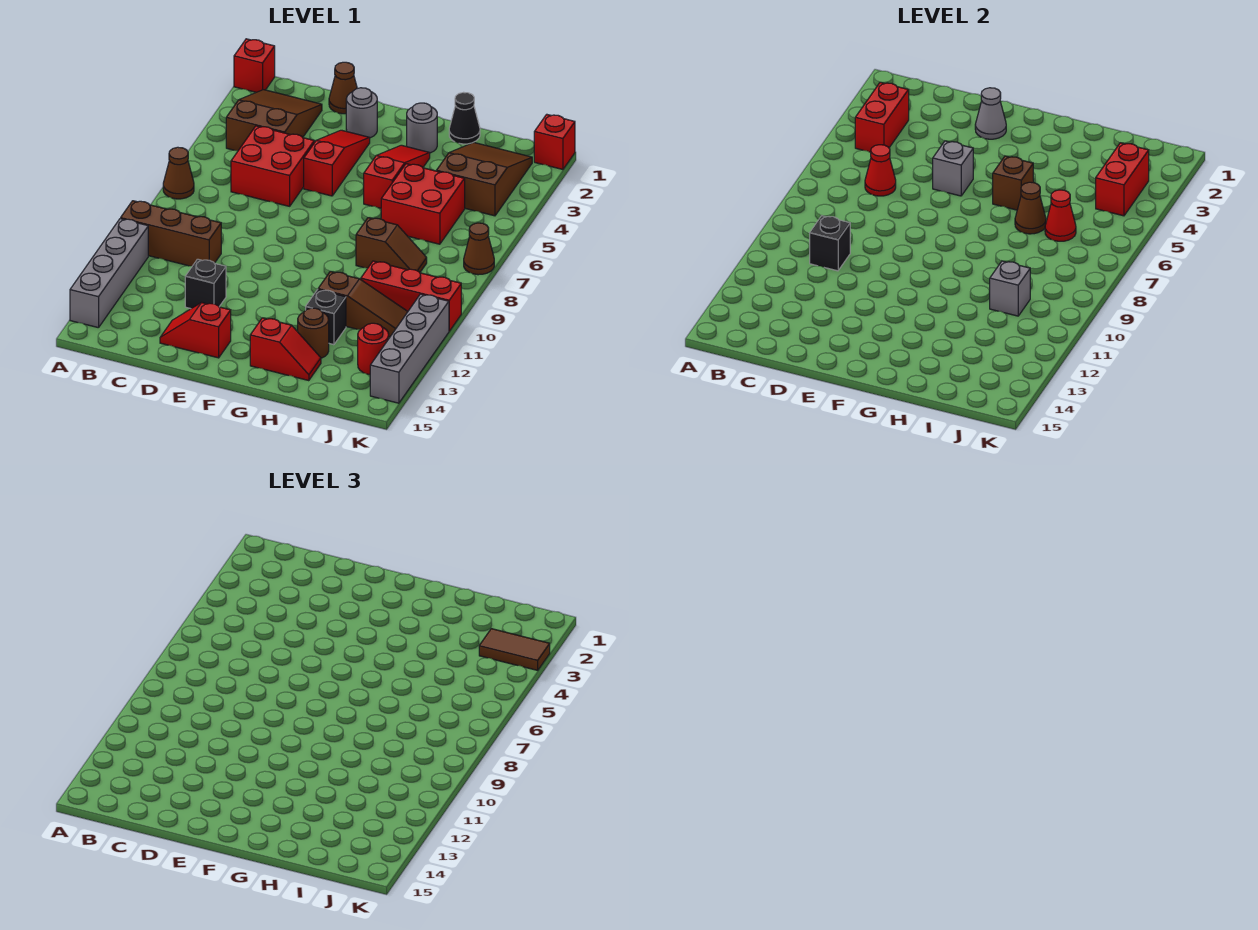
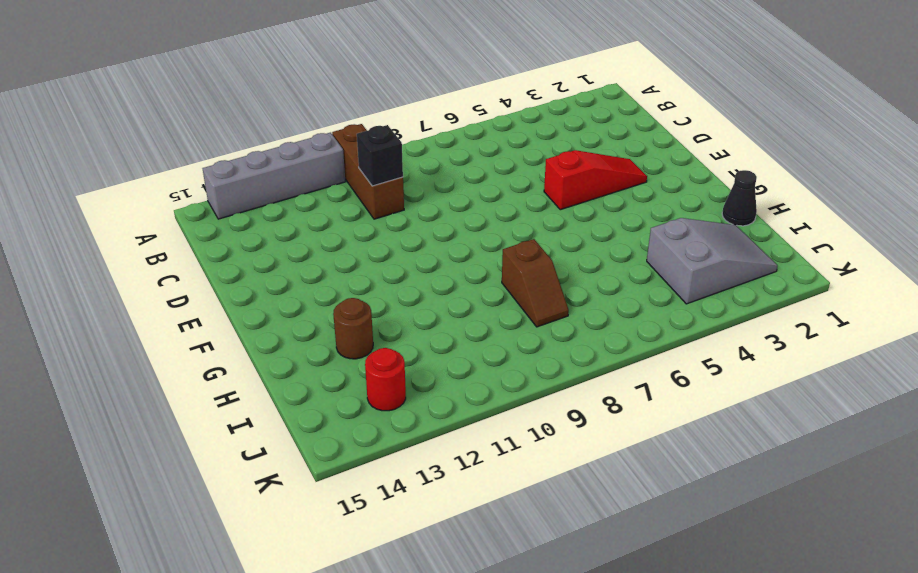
grey slope I2:J4 level 1 top 4 -> brown slope I2:J4 level 1 top 4
none -> red brick A1 level 1
none -> brown cone A7 level 1
none -> brown slope B2:C4 level 1 top 4
none -> red brick C5:D6 level 1

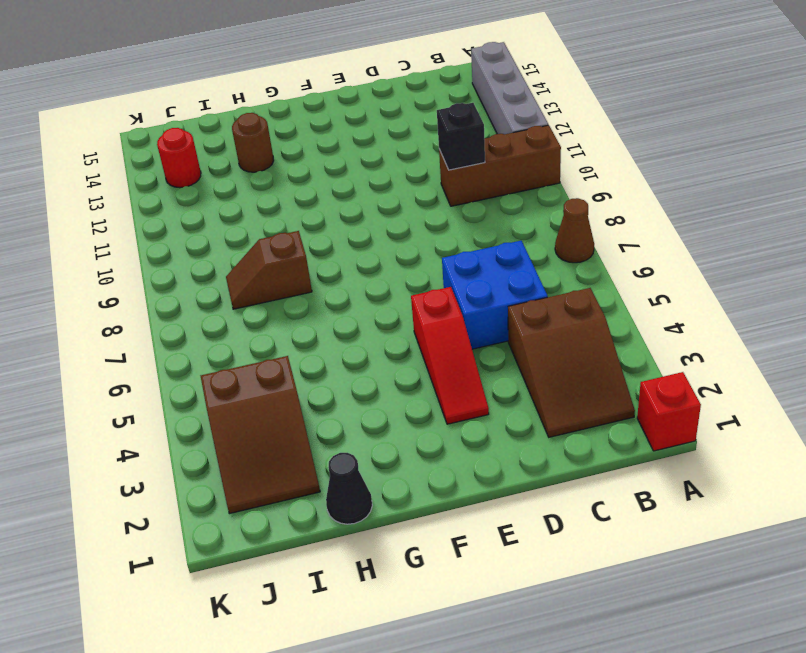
blue brick C5:D6 level 1 -> red brick C5:D6 level 1
none -> brown cone D1 level 1
none -> black brick D12 level 1
none -> red slope D14:E14 level 1 top E
none -> grey round brick E2 level 1

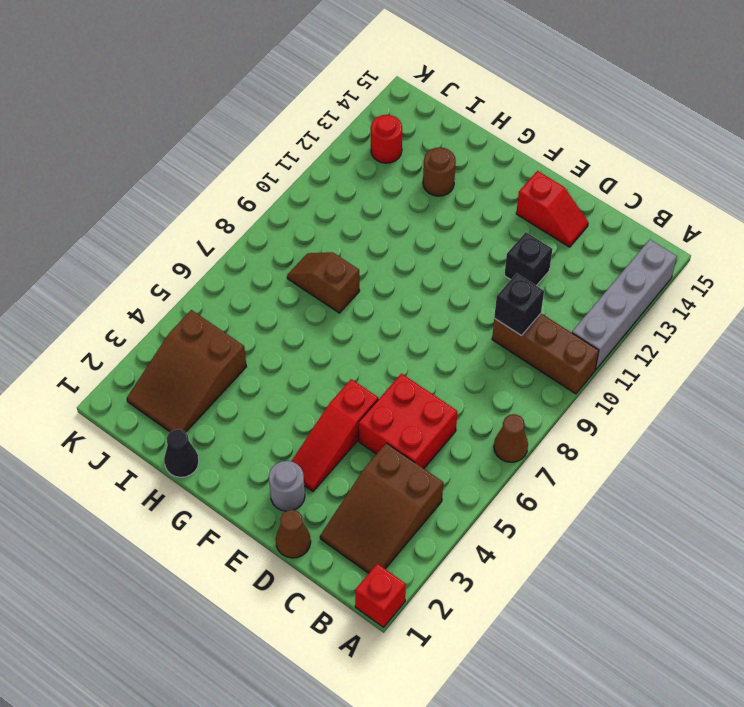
none -> grey round brick G2 level 1
none -> red slope G3:G5 level 1 top 5
none -> red slope G14:H14 level 1 top G
none -> red brick H5:I6 level 1

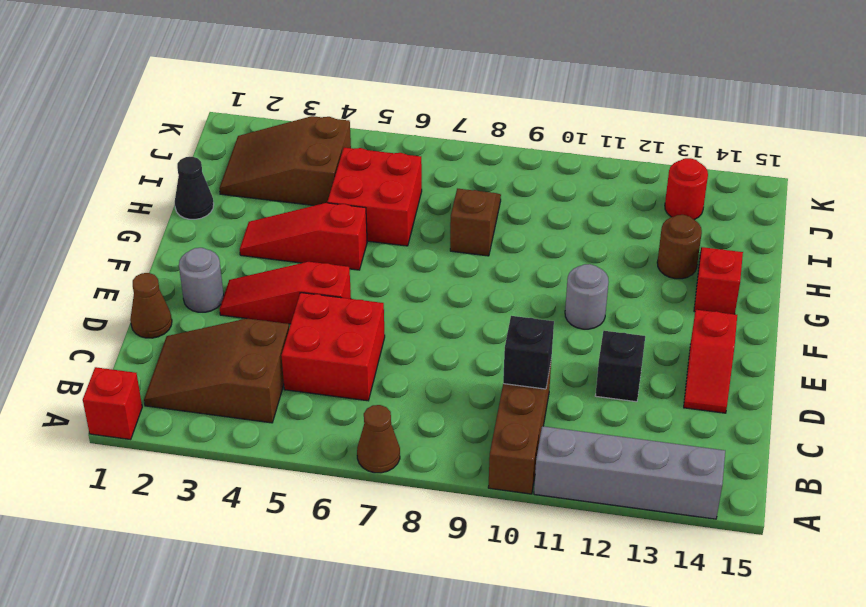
grey round brick F11 level 1 -> grey round brick G2 level 1
none -> brown slope H11:J11 level 1 top H
none -> black brick H12 level 1
none -> red brick I10:K10 level 1
none -> red brick K1 level 1

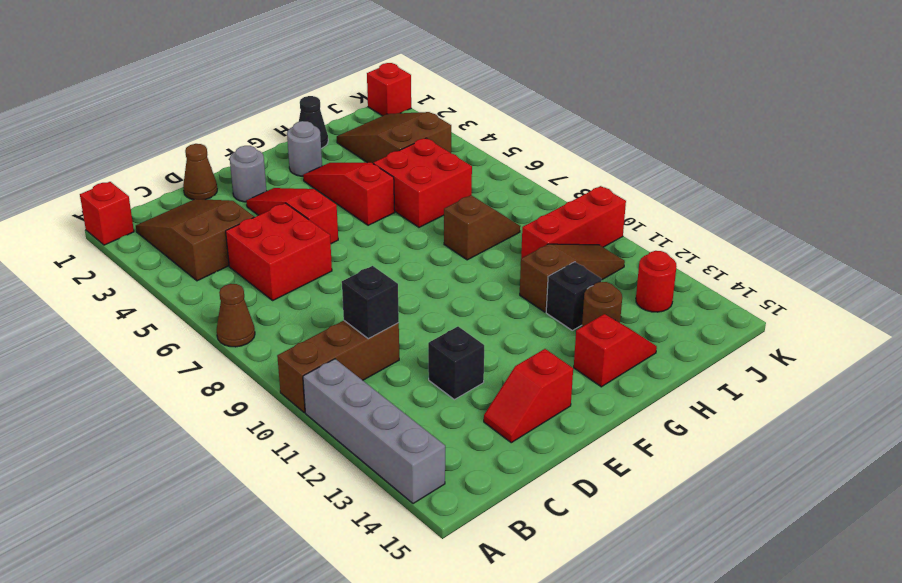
none -> brown cone K7 level 1
none -> grey brick K11:K14 level 1
none -> red brick B3:B4 level 2
none -> red cone C6 level 2

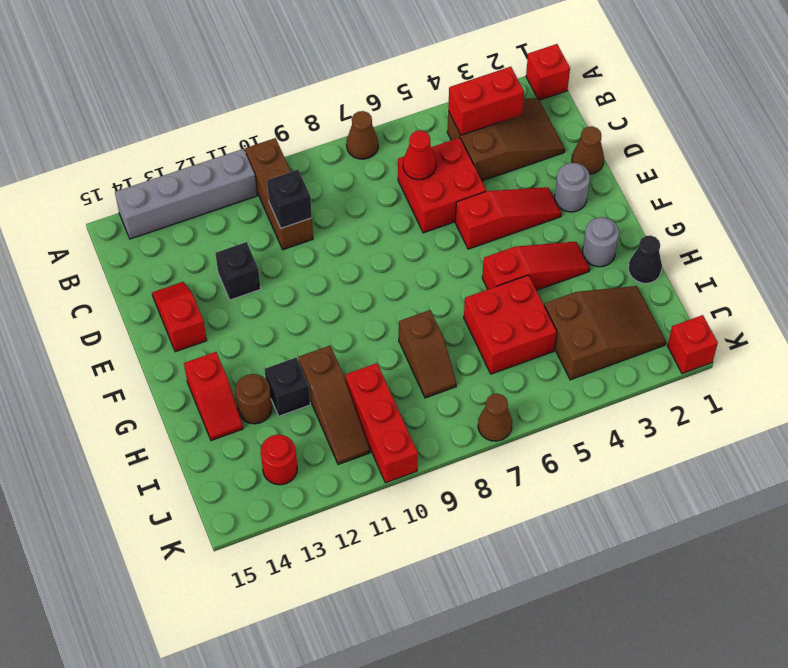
none -> grey brick K11:K14 level 1
none -> grey cone E2 level 2
none -> grey brick E5 level 2
none -> brown brick G5 level 2

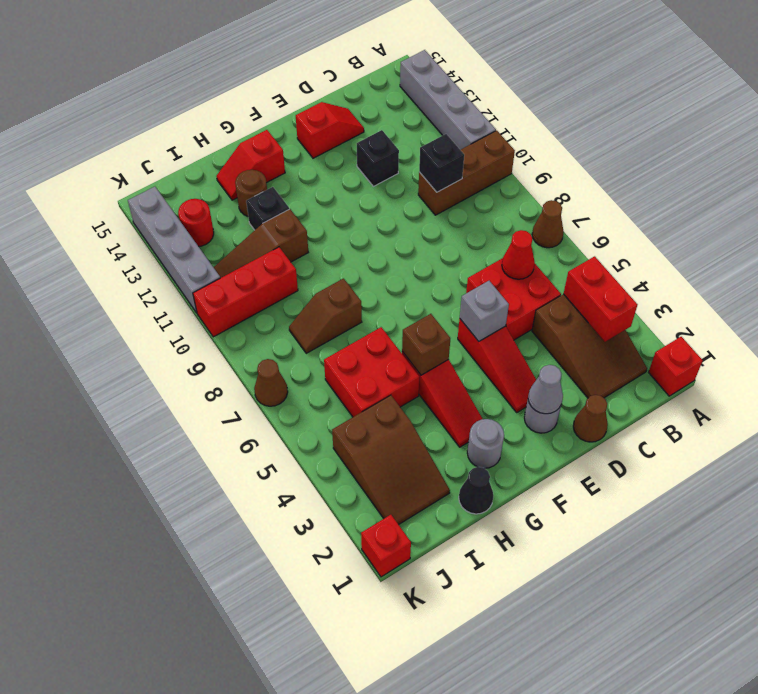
none -> brown cone H6 level 2
none -> red cone I6 level 2
none -> grey brick I10 level 2
none -> red brick J3:J4 level 2

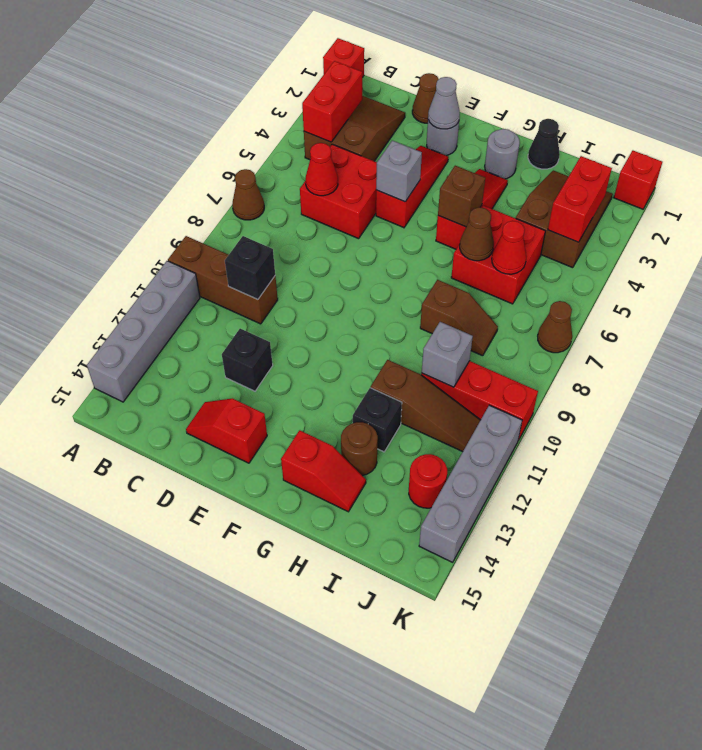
none -> brown tile J3:K3 level 3

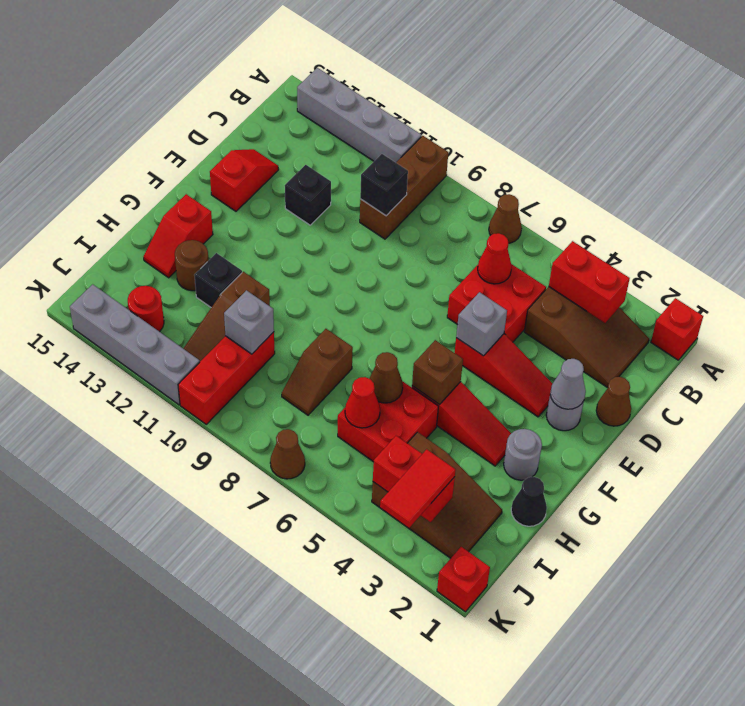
red tile J3:K3 level 3 -> brown tile J3:K3 level 3

